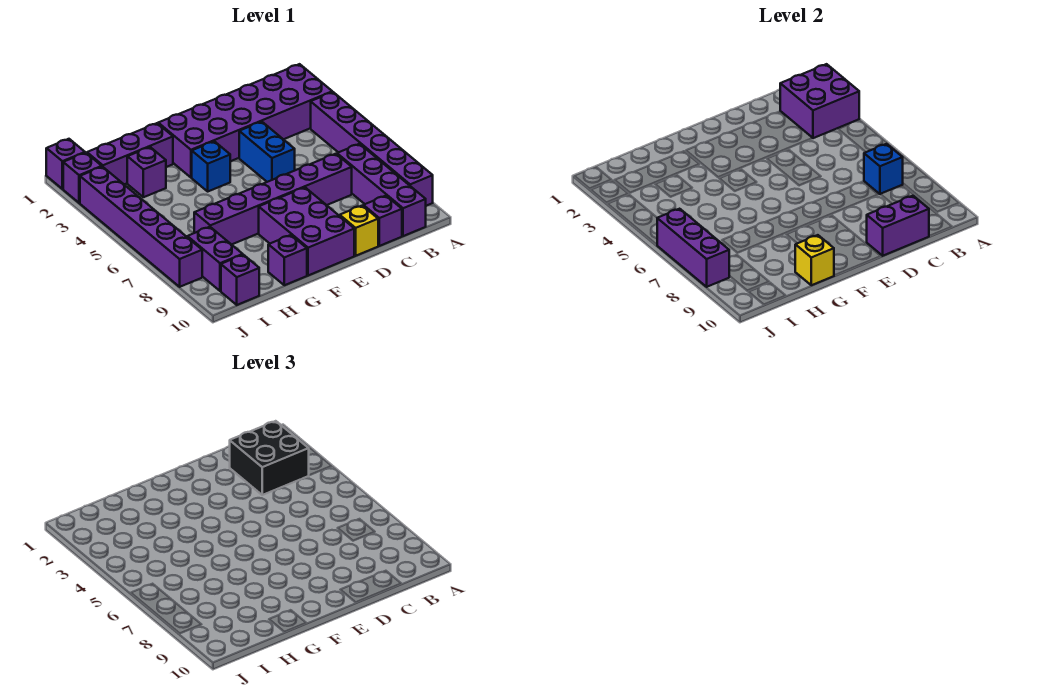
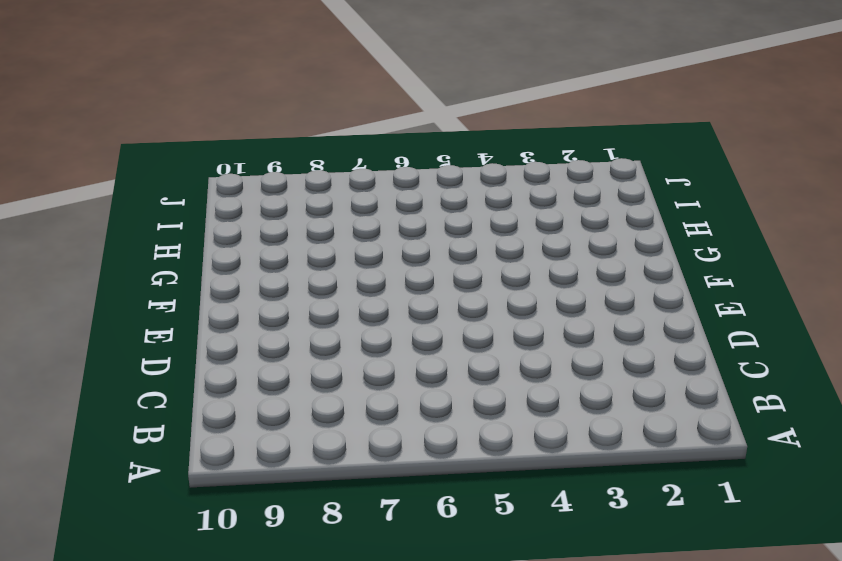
none -> purple brick A2:F3 level 1
none -> purple brick A4:A9 level 1
none -> purple brick B7:B10 level 1

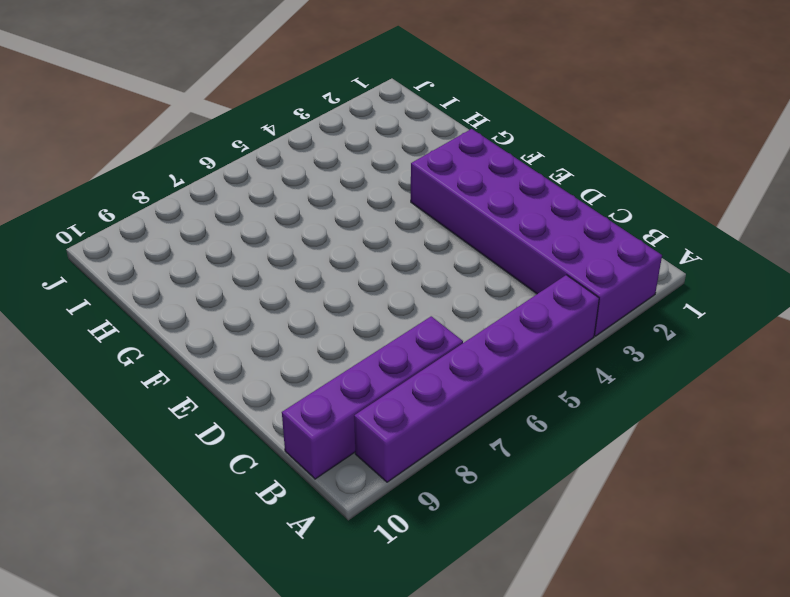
none -> purple brick C7:H7 level 1
none -> purple brick C10 level 1
none -> blue brick D4:D5 level 1

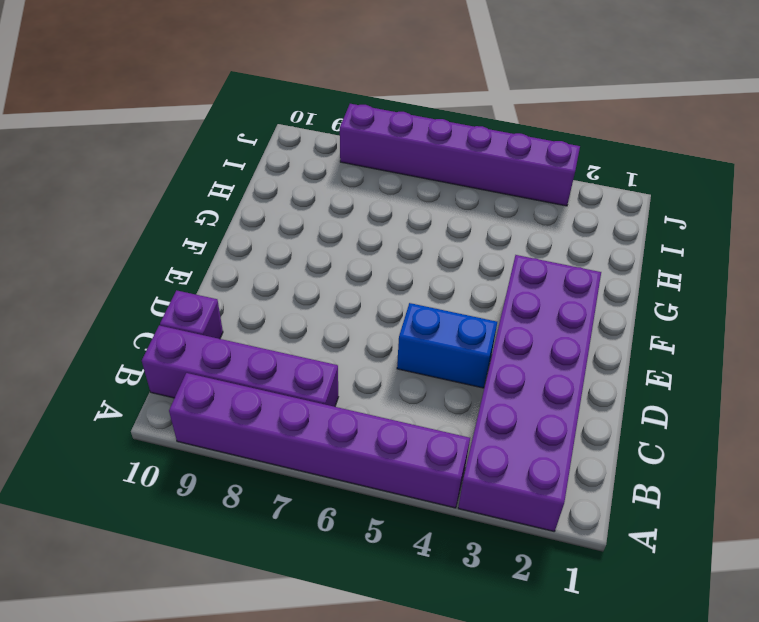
none -> purple brick C7:H7 level 1
none -> yellow brick D10 level 1
none -> purple brick E8:F10 level 1

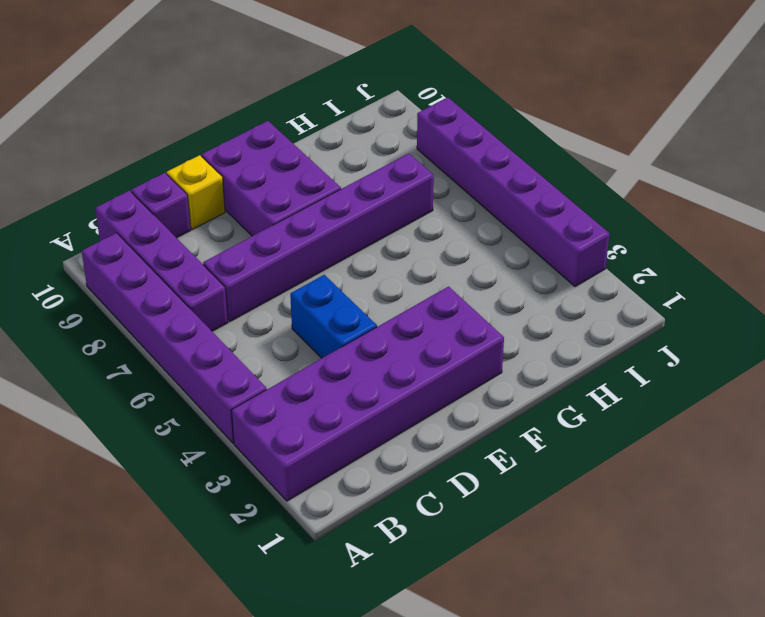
none -> blue brick F4 level 1
none -> purple brick G2:I2 level 1
none -> purple brick G10 level 1

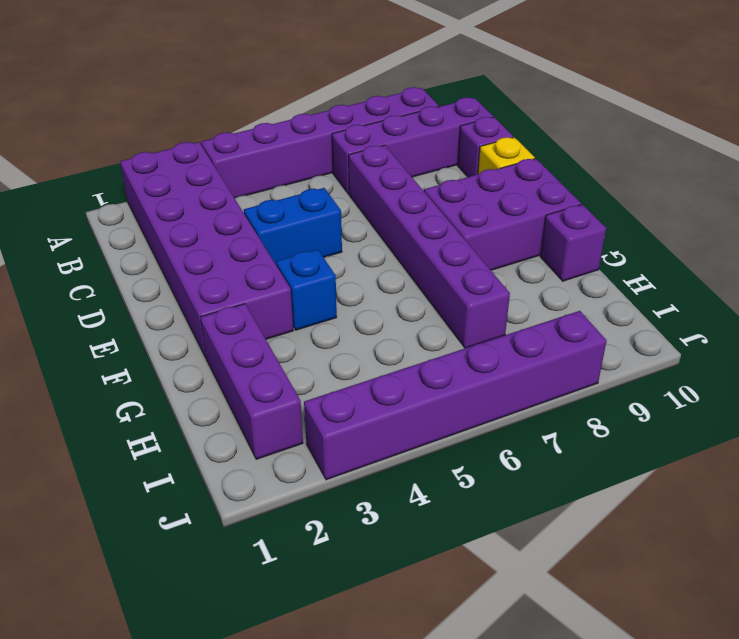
none -> purple brick H3 level 1
none -> purple brick I8:I9 level 1
none -> purple brick I10 level 1

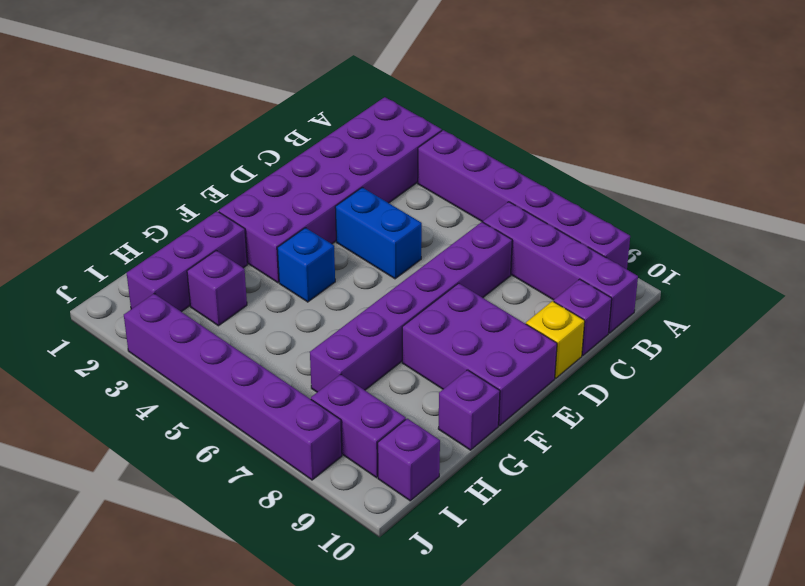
none -> purple brick J1 level 1
none -> purple brick J2 level 1
none -> purple brick A2:B3 level 2

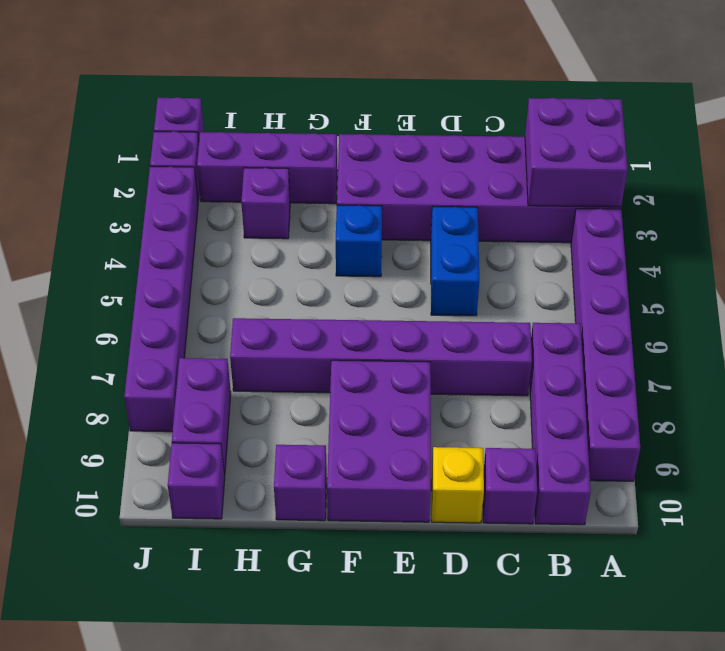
none -> blue brick B7 level 2
none -> purple brick C10:D10 level 2
none -> yellow brick G10 level 2

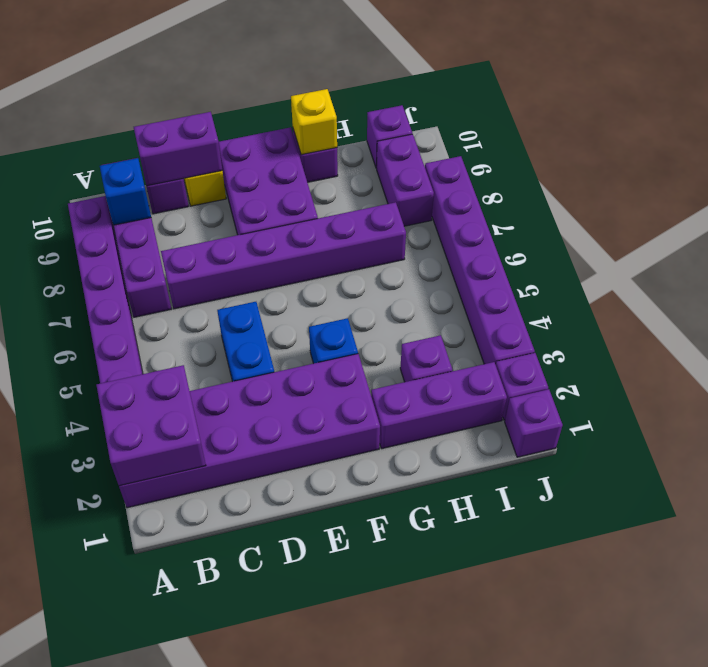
blue brick B9 level 2 -> blue brick B7 level 2
none -> purple brick J6:J8 level 2
none -> black brick B2:C3 level 3

